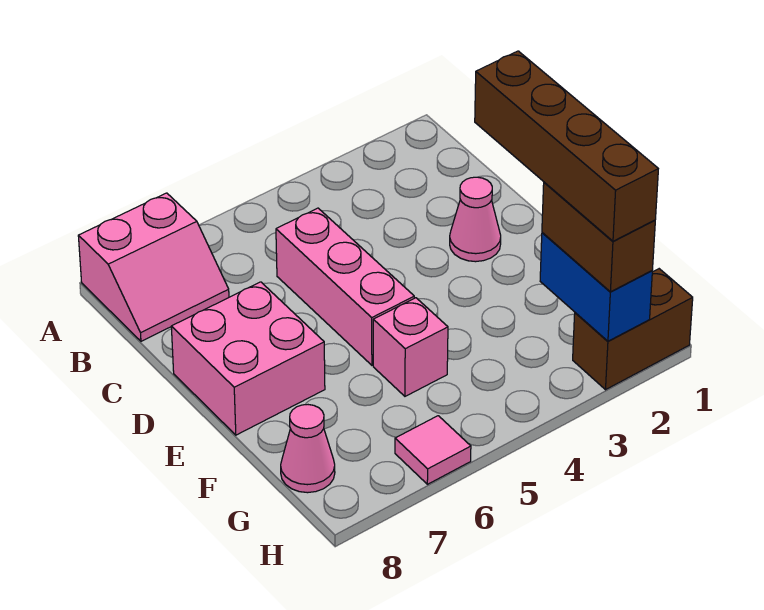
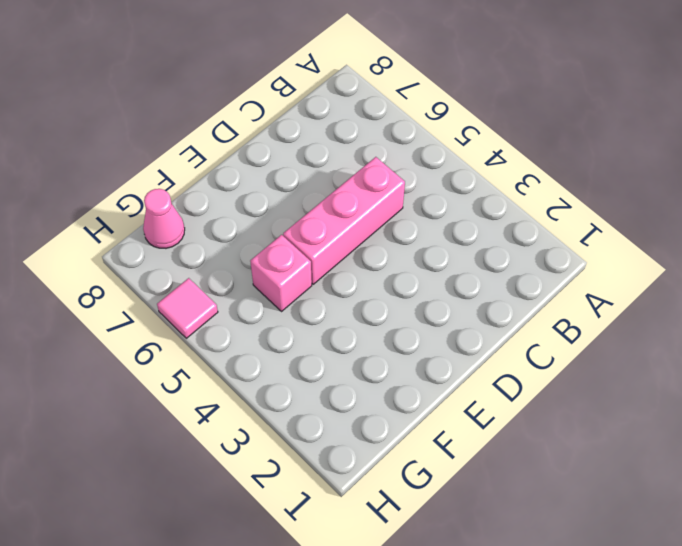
none -> pink slope A7:B8 level 1 top A
none -> pink cone D2 level 1

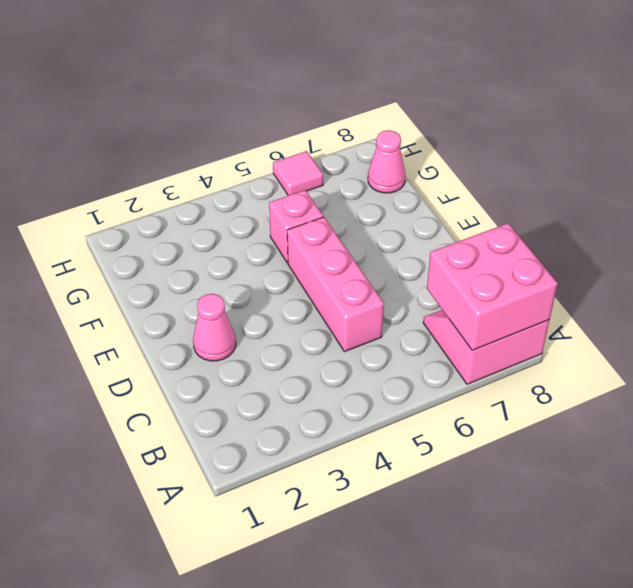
pink brick A7:B8 level 2 -> pink brick D7:E8 level 1
none -> brown brick H1:H2 level 1
none -> blue brick G2:H2 level 2

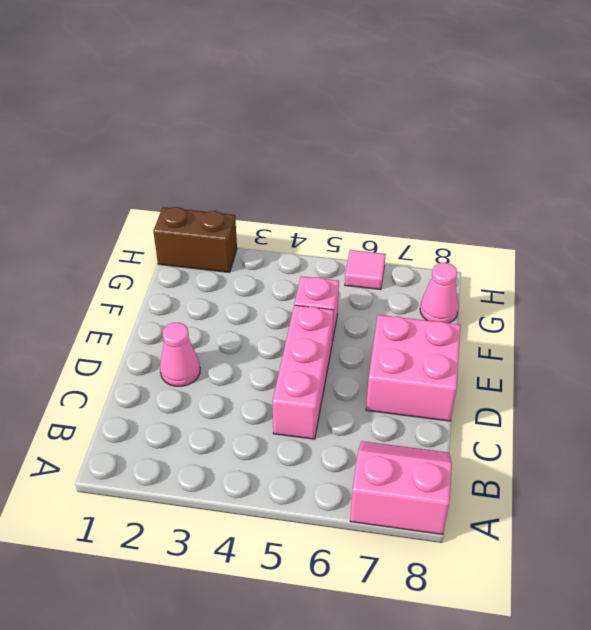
none -> blue brick G2:H2 level 2
none -> brown brick G2:H2 level 3

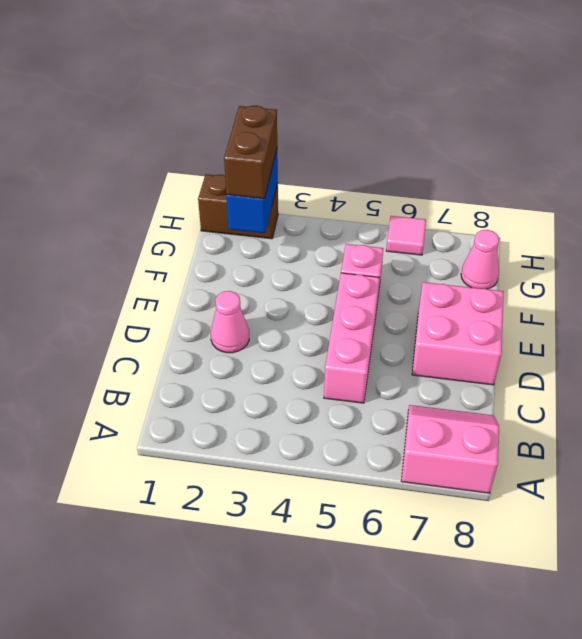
none -> brown brick E2:H2 level 4

